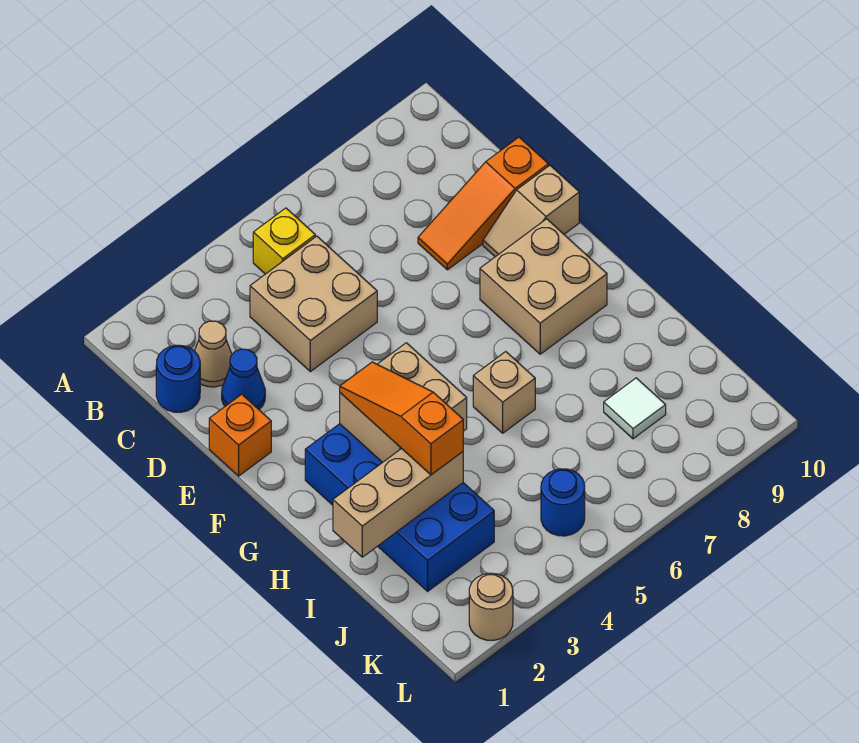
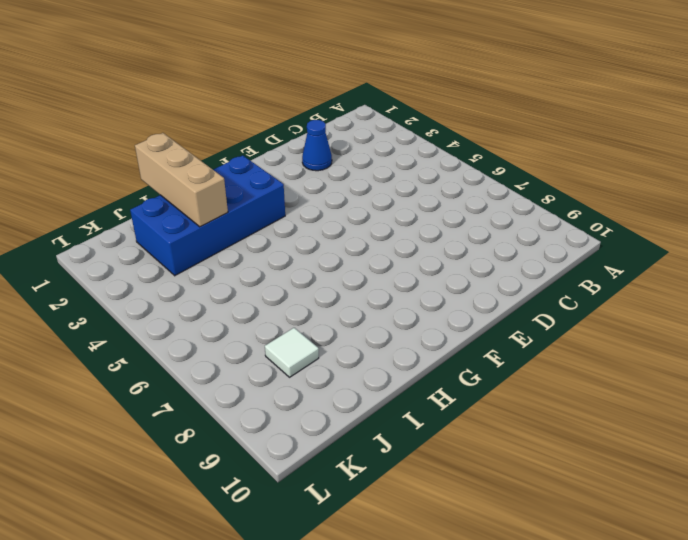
none -> yellow brick B5 level 1
none -> blue round brick C1 level 1
none -> tan cone C2 level 1

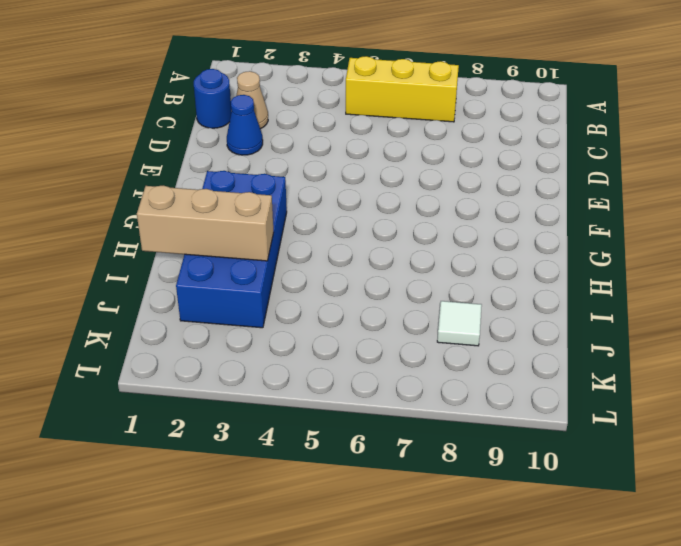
yellow brick B5:B7 level 1 -> yellow brick B5 level 1
none -> tan brick C4:D5 level 1
none -> orange slope D8:D10 level 1 top 10
none -> orange brick E1 level 1

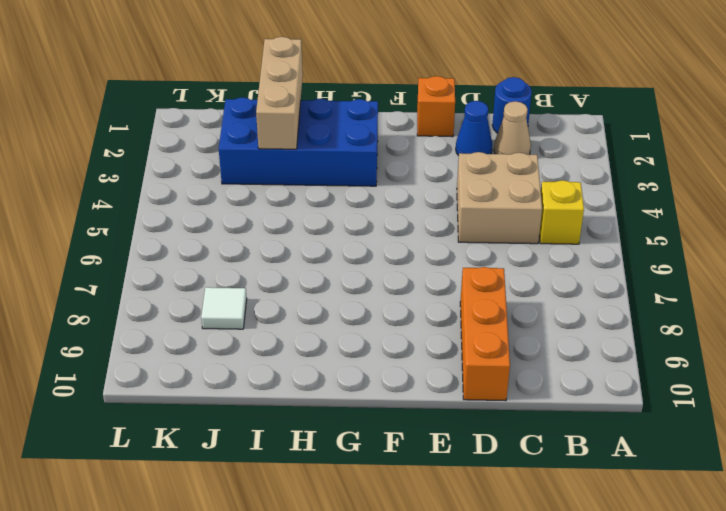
orange brick D8:D10 level 1 -> orange slope D8:D10 level 1 top 10
none -> tan slope E9:E10 level 1 top 10
none -> tan brick F8:G9 level 1
none -> tan brick H6 level 1

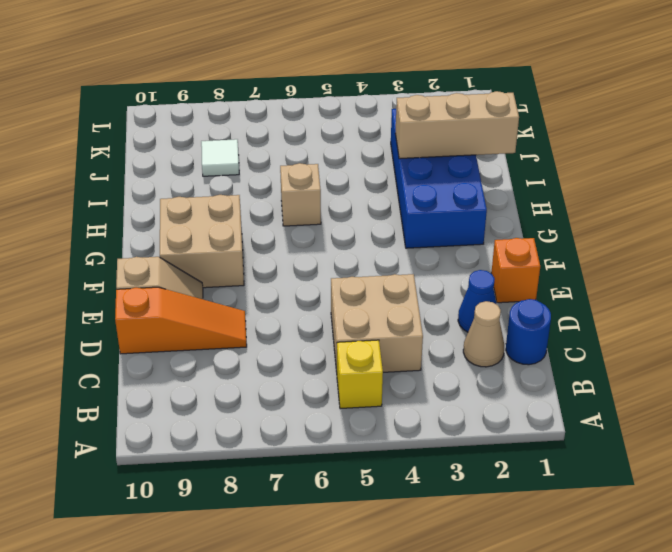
none -> blue round brick K5 level 1
none -> tan round brick L2 level 1
none -> tan brick G3:H4 level 2

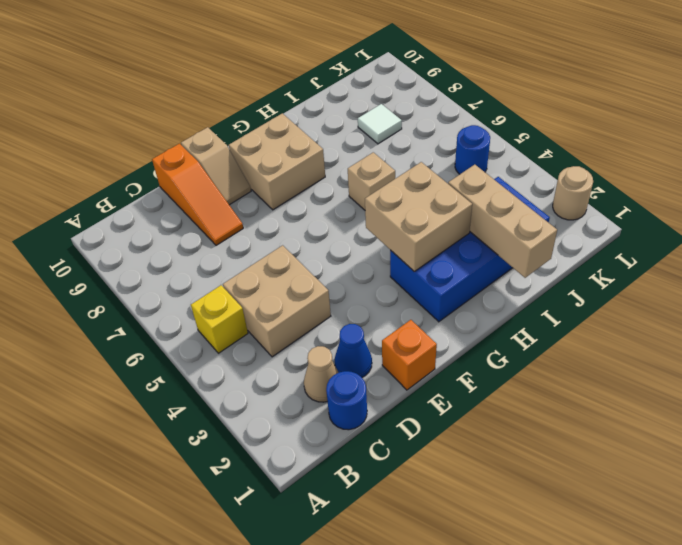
none -> orange slope G3:I3 level 3 top I

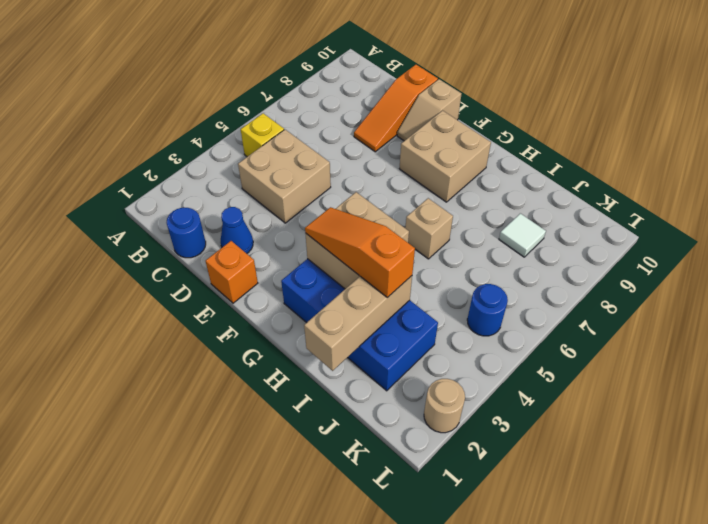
none -> tan cone C2 level 1

